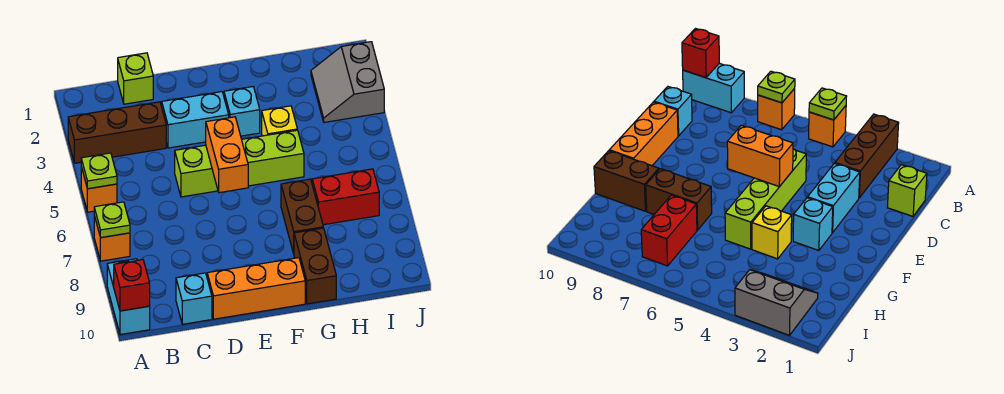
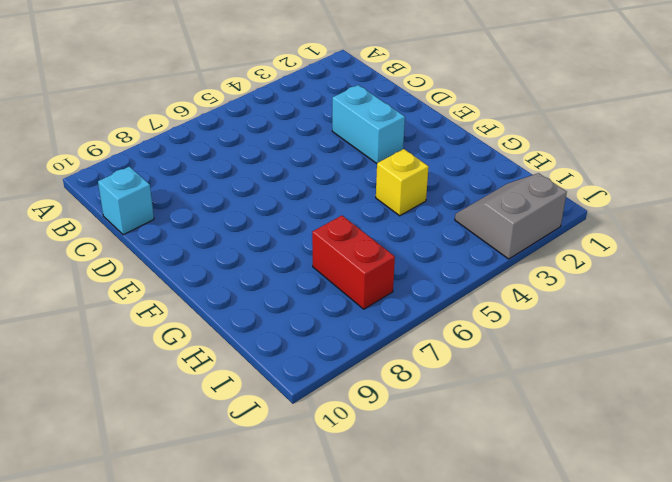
none -> brown brick A3:C3 level 1
none -> orange brick A5 level 1
none -> orange brick A7 level 1

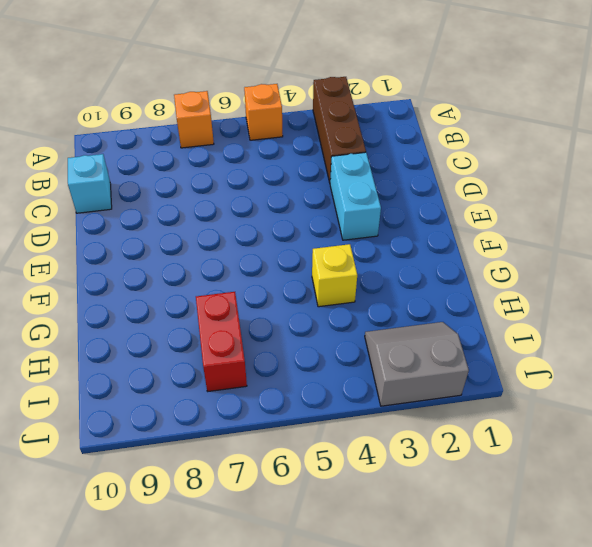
none -> cyan brick A9:A10 level 1
none -> lime brick C1 level 1
none -> lime brick D5:G5 level 1

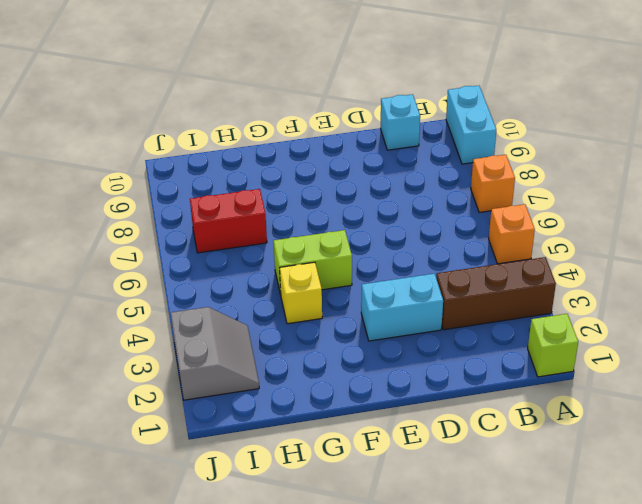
lime brick A1 level 1 -> lime brick C1 level 1
lime brick F5:G5 level 1 -> lime brick D5:G5 level 1
none -> orange brick D10:F10 level 1
none -> cyan brick F3 level 1
none -> brown brick G7:G8 level 1

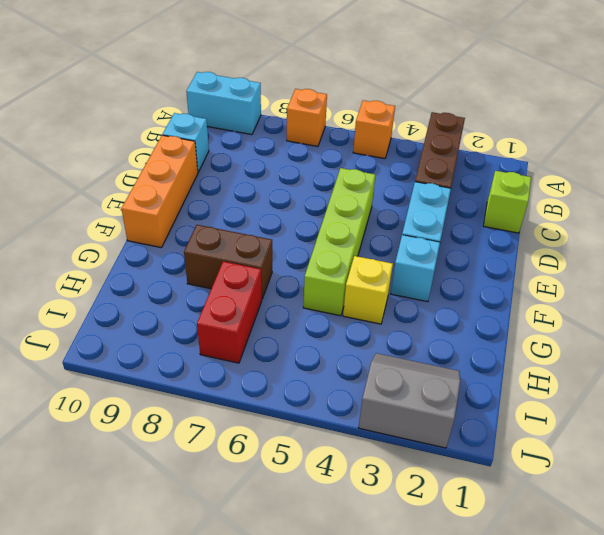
none -> brown brick G9:G10 level 1
none -> lime plate A5 level 2
none -> lime plate A7 level 2

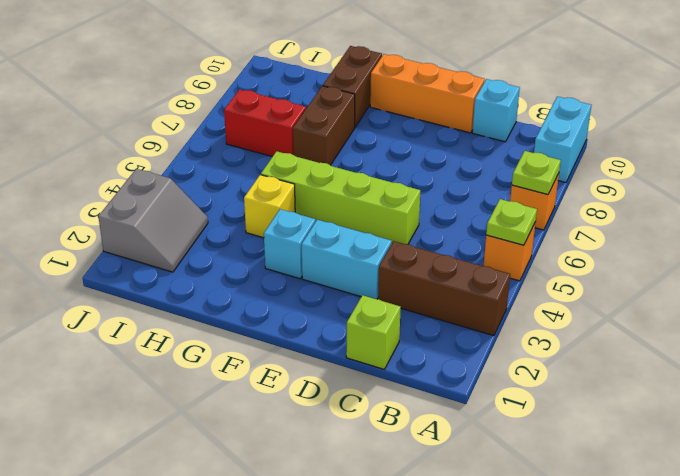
none -> red brick A10 level 2
none -> orange brick E5:E6 level 2

